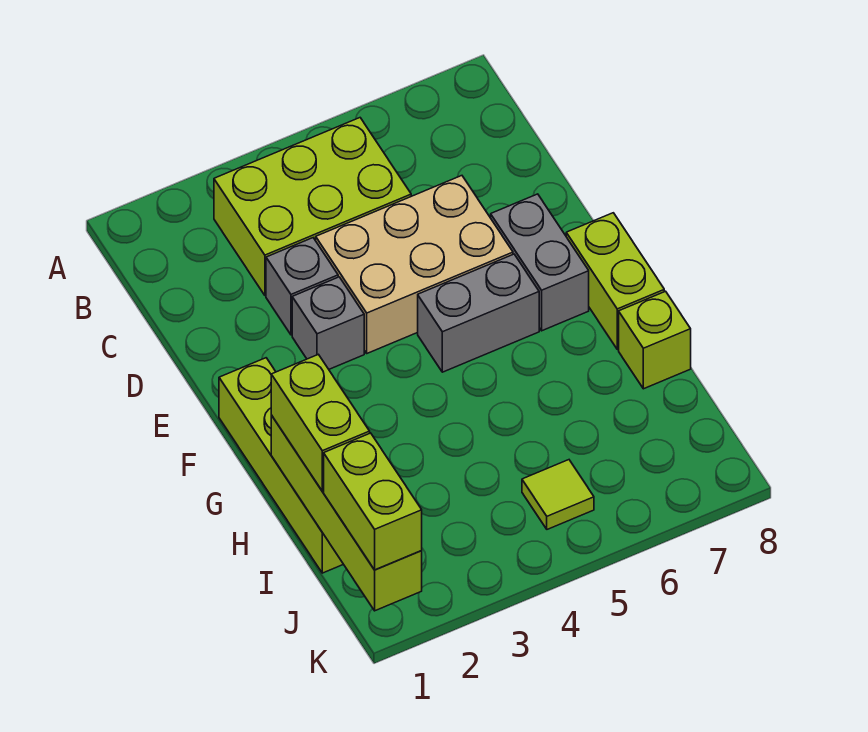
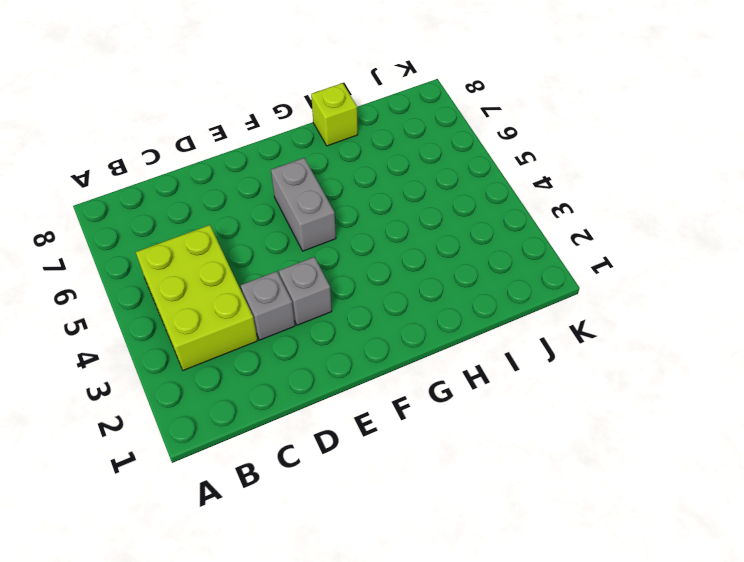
none -> tan brick D4:E6 level 1
none -> grey brick E7:F7 level 1
none -> lime brick F1:I1 level 1

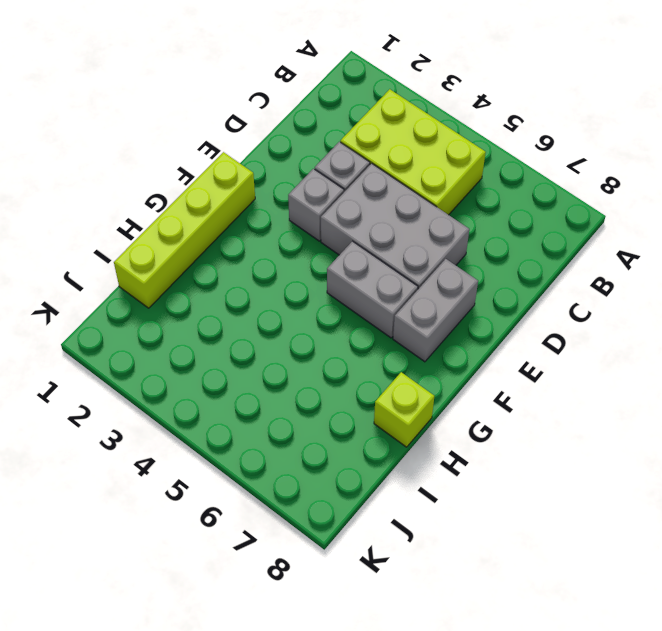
grey brick D4:E6 level 1 -> tan brick D4:E6 level 1
none -> lime brick F8:G8 level 1
none -> lime tile J5 level 1
none -> lime brick H1:K1 level 2

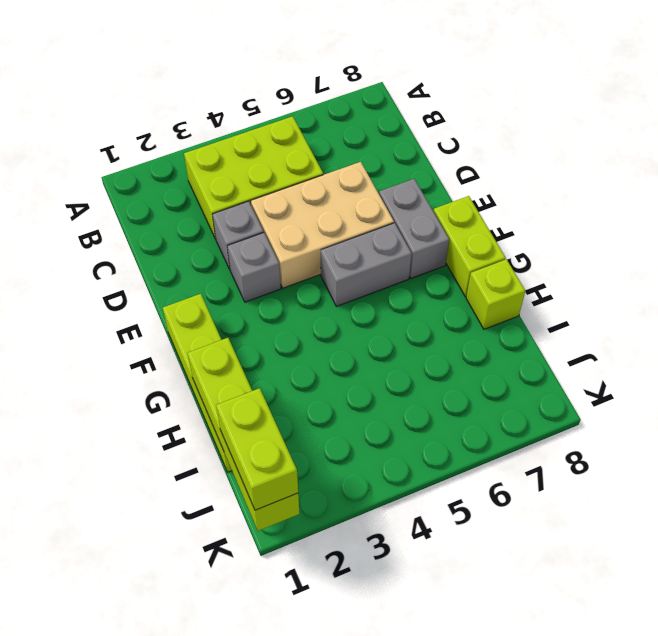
none -> lime tile J5 level 1
none -> lime brick H1:I1 level 3

